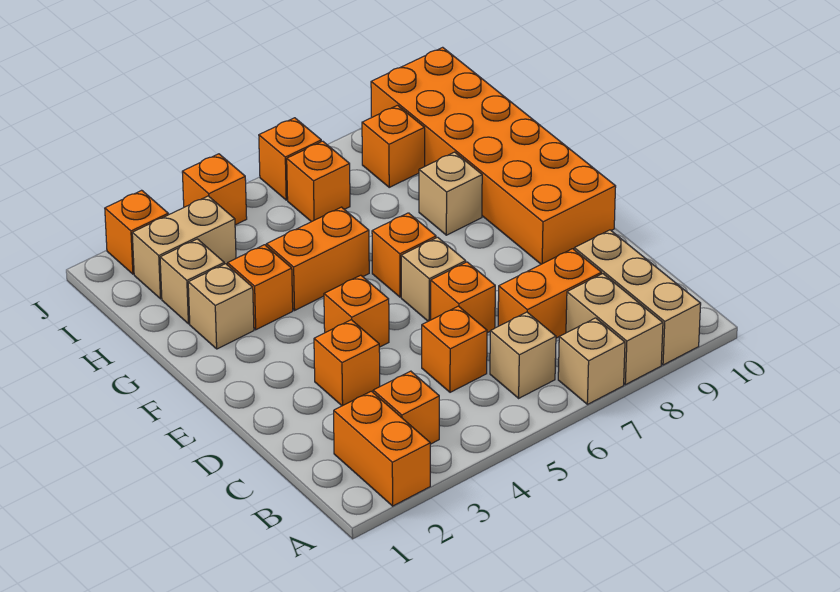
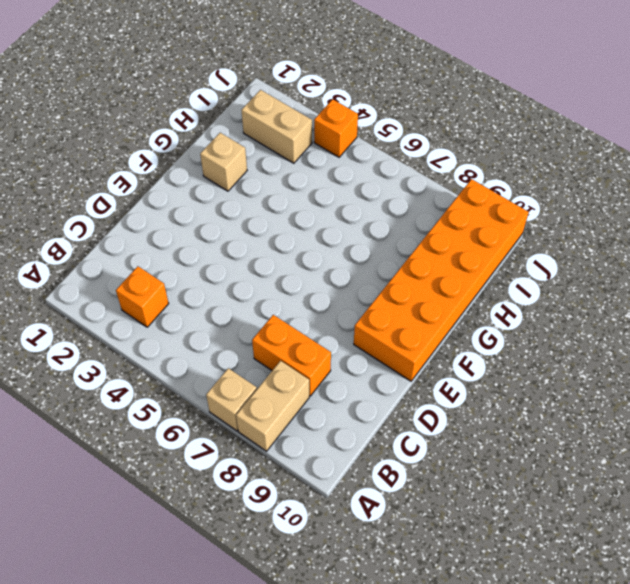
none -> orange brick A2:B2 level 1
none -> tan brick A9:C9 level 1
none -> tan brick B6 level 1

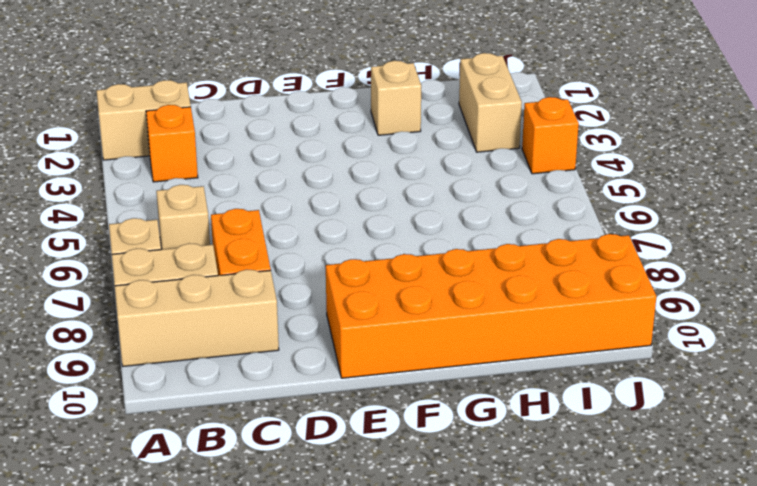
tan brick A2:B2 level 1 -> orange brick A2:B2 level 1
none -> orange brick C5 level 1
none -> orange brick D3 level 1
none -> orange brick D6 level 1

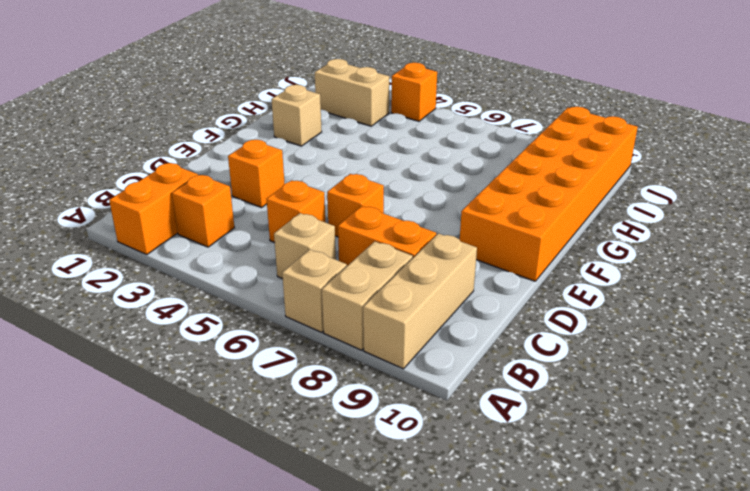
none -> orange brick E4 level 1
none -> tan brick E6 level 1
none -> orange brick F6 level 1

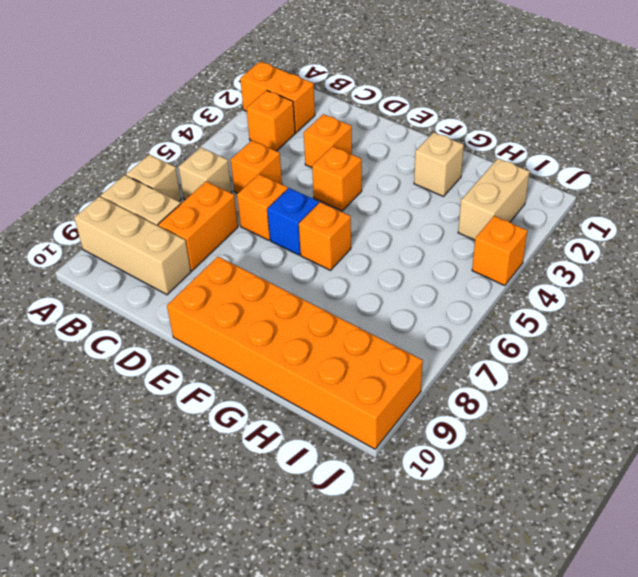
blue brick E6 level 1 -> tan brick E6 level 1
none -> orange brick G3 level 1
none -> orange brick G4:G5 level 1
none -> tan brick G8 level 1

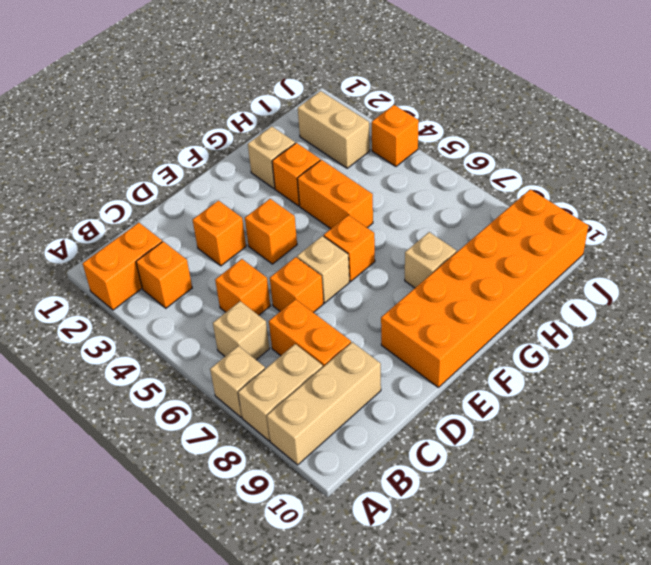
none -> tan brick H2 level 1
none -> orange brick I6 level 1
none -> orange brick I8 level 1

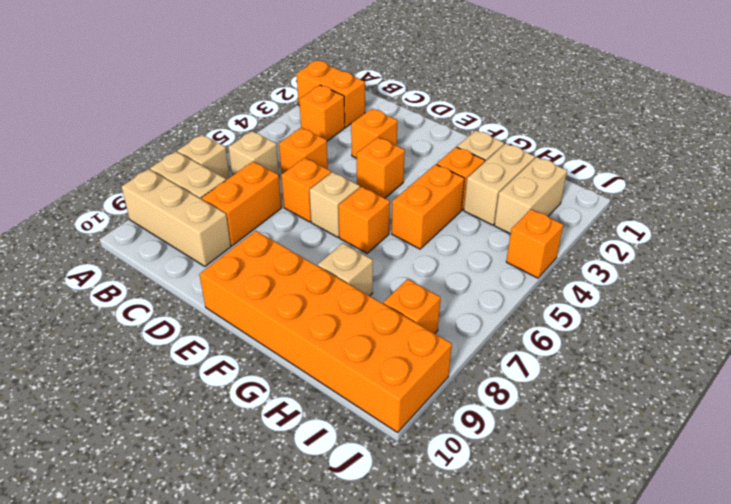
tan brick H2:H3 level 1 -> tan brick H2 level 1
none -> orange brick I6 level 1
none -> orange brick J2 level 1
none -> orange brick J6 level 1

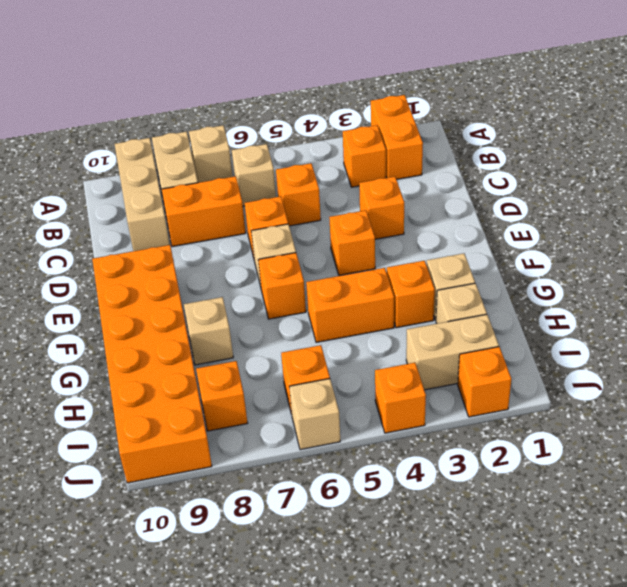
tan brick J6 level 1 -> orange brick J6 level 1

